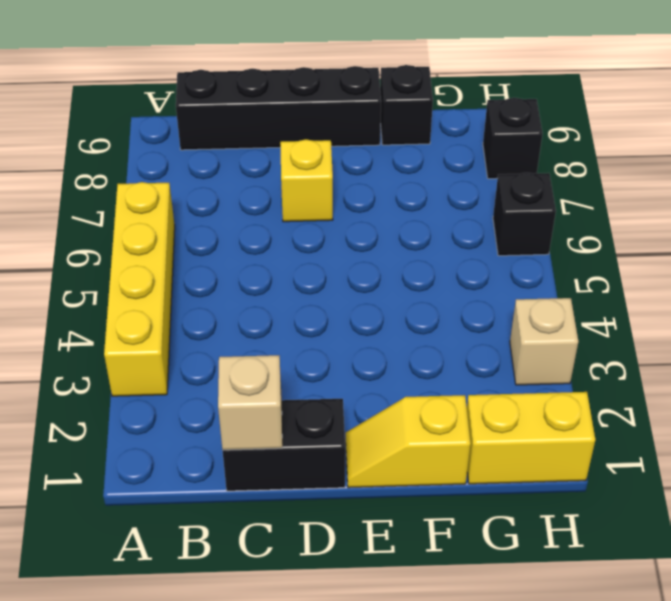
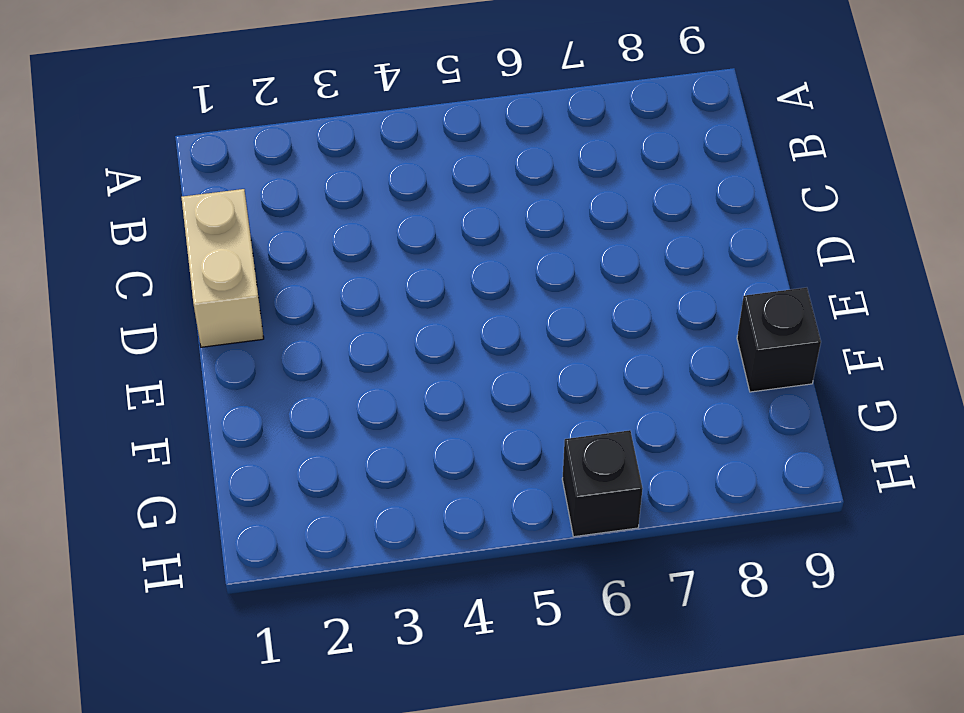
tan brick C1:D1 level 1 -> black brick C1:D1 level 1
none -> yellow brick A3:A6 level 1
none -> black brick B9:E9 level 1

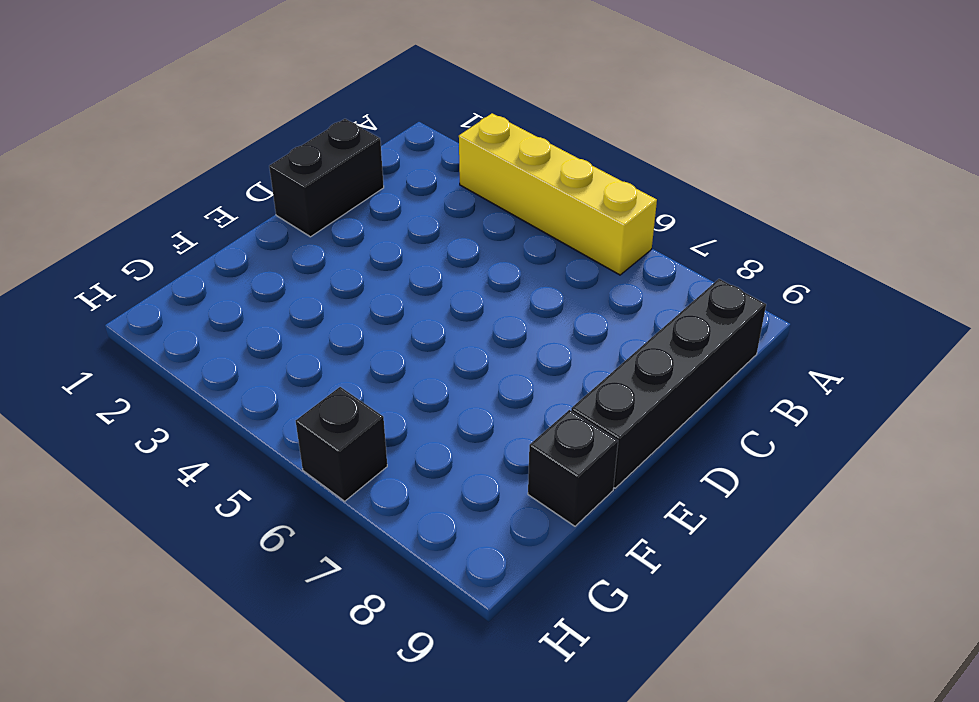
none -> yellow brick D7 level 1
none -> yellow slope E1:F1 level 1 top F

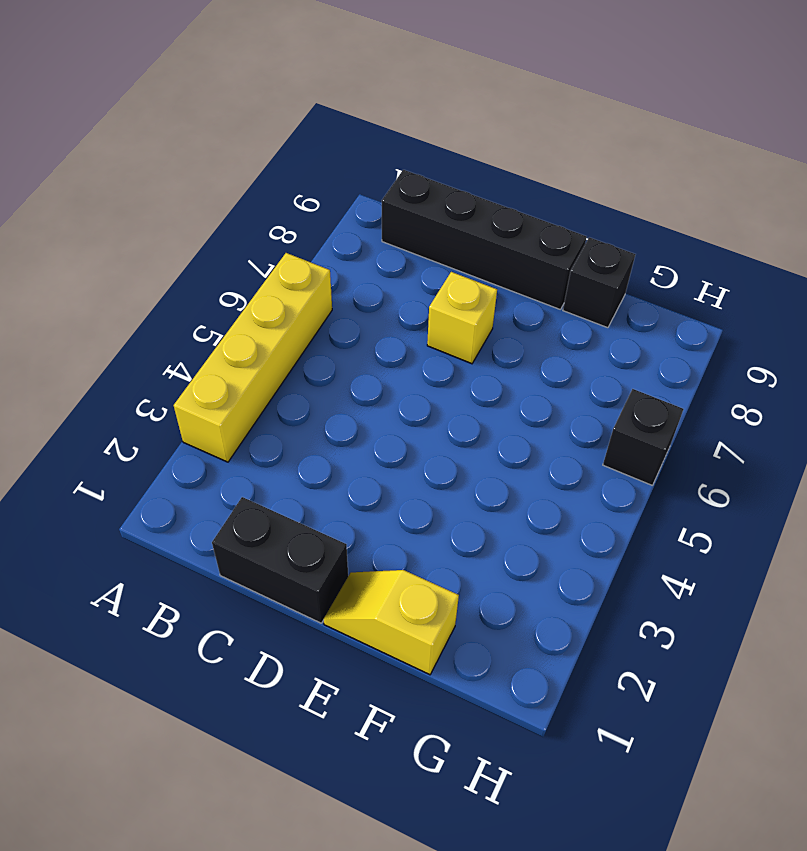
none -> yellow brick G1:H1 level 1
none -> tan brick H3 level 1

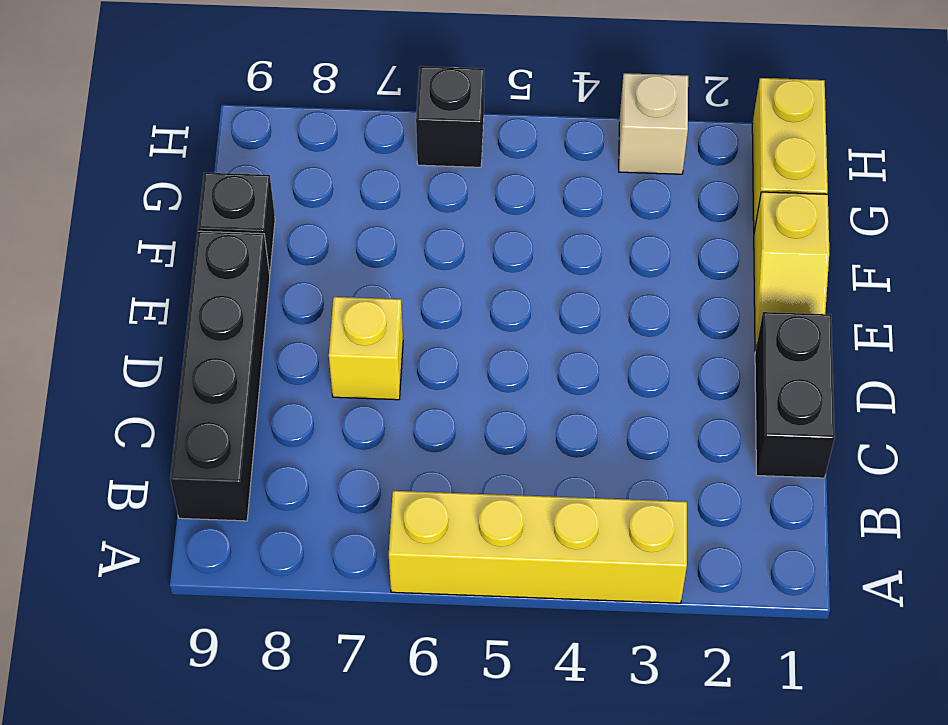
none -> black brick H8 level 1
none -> tan brick C1 level 2

